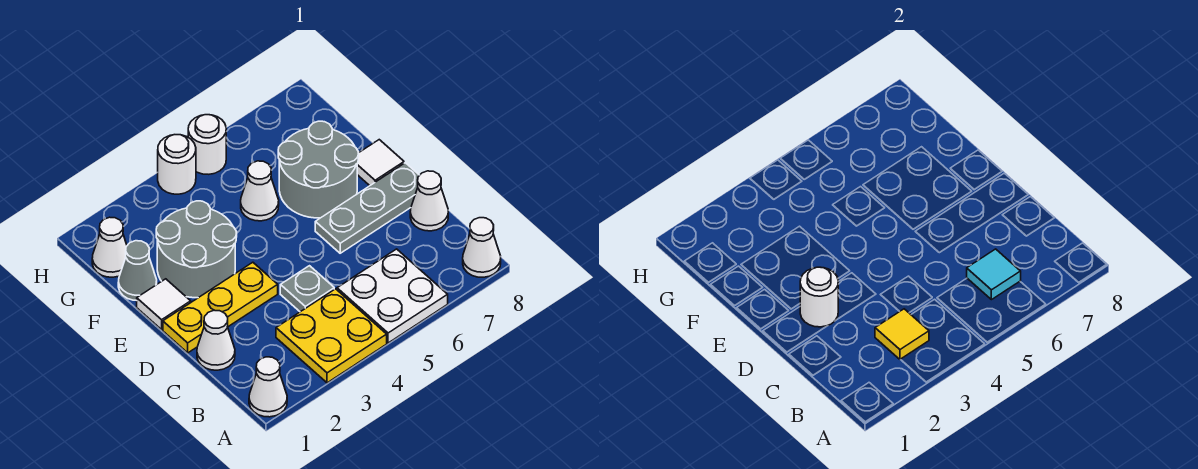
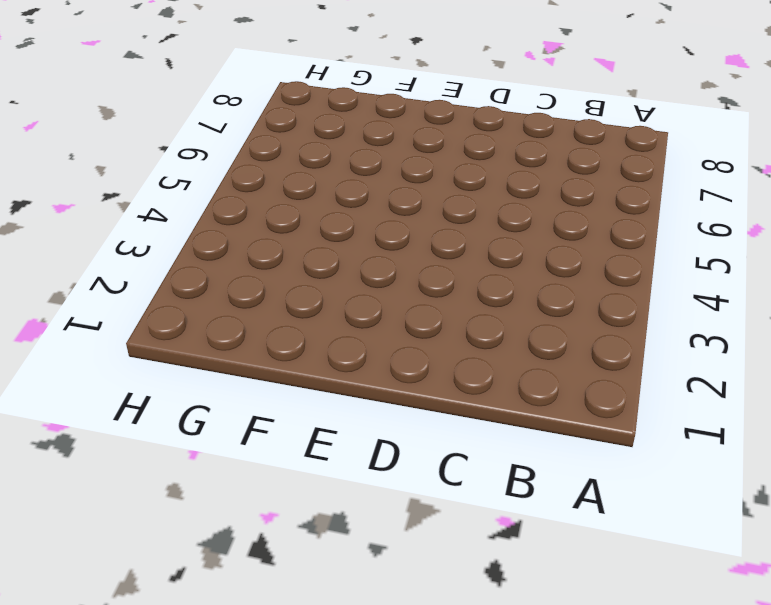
none -> white cone A1 level 1
none -> yellow plate A3:B4 level 1
none -> white plate A5:B6 level 1

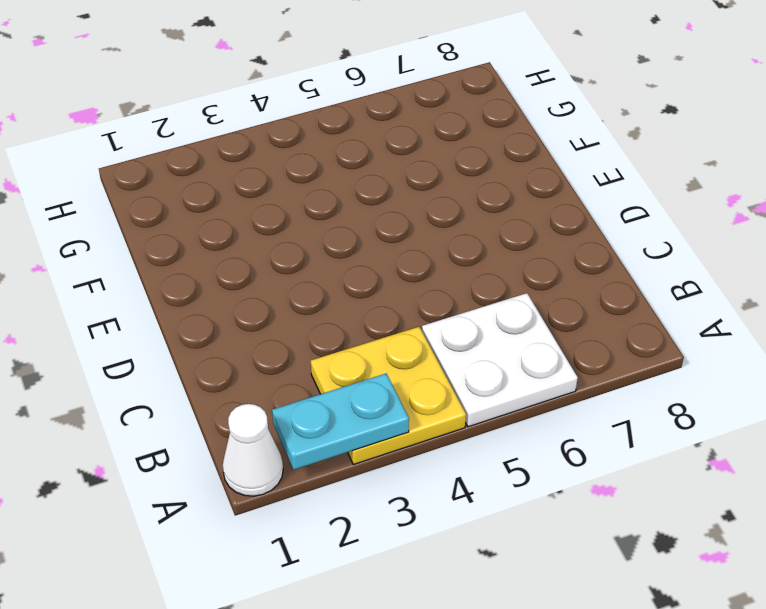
cyan plate A2:A3 level 2 -> none
none -> white cone A8 level 1
none -> white cone C1 level 1
none -> grey plate C4 level 1

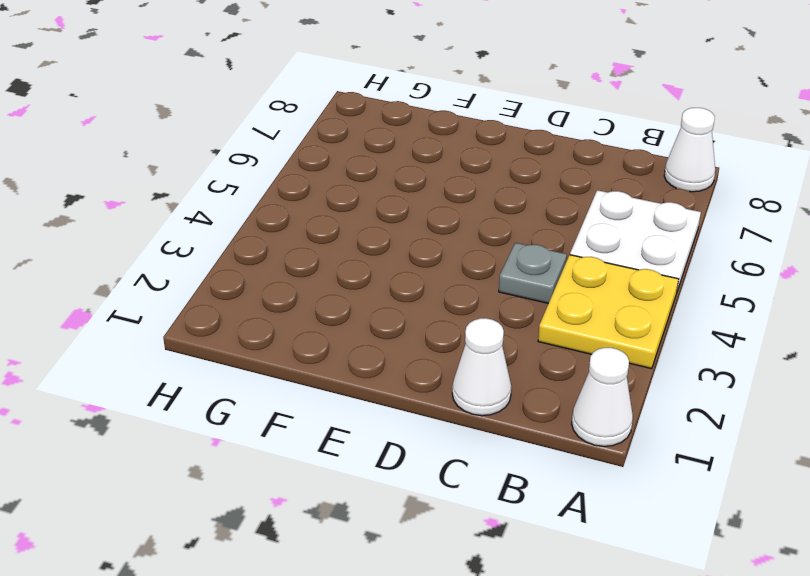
none -> white cone C8 level 1
none -> yellow plate D1:D3 level 1
none -> grey plate D6:D8 level 1

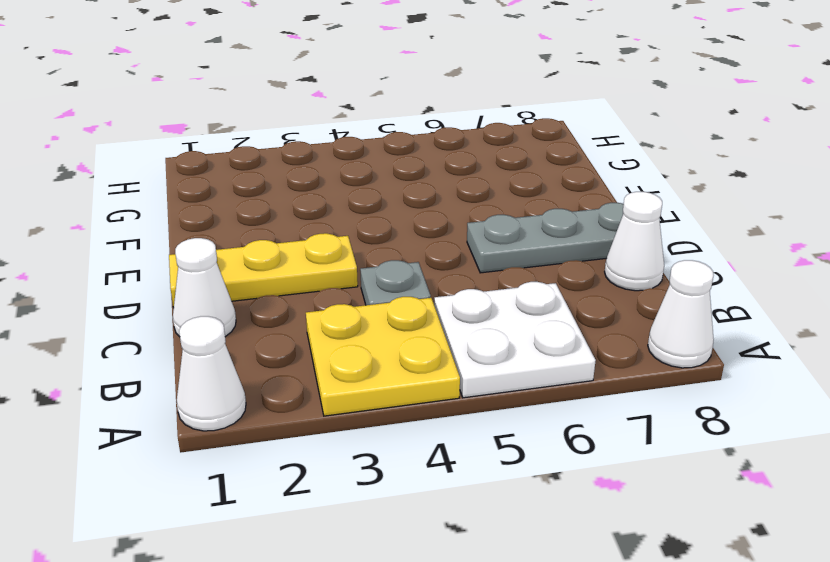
none -> white tile E1 level 1
none -> grey round brick E2:F3 level 1
none -> grey round brick E6:F7 level 1

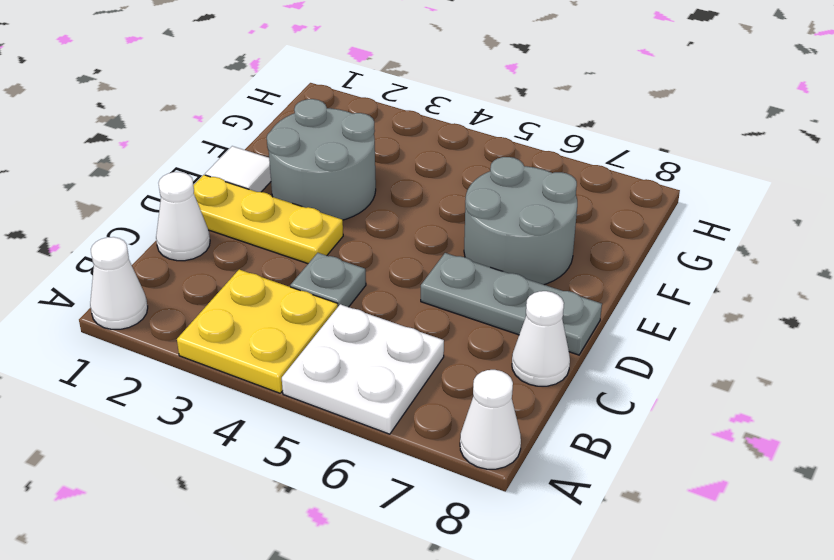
none -> white tile E8 level 1
none -> grey cone F1 level 1
none -> white cone F5 level 1

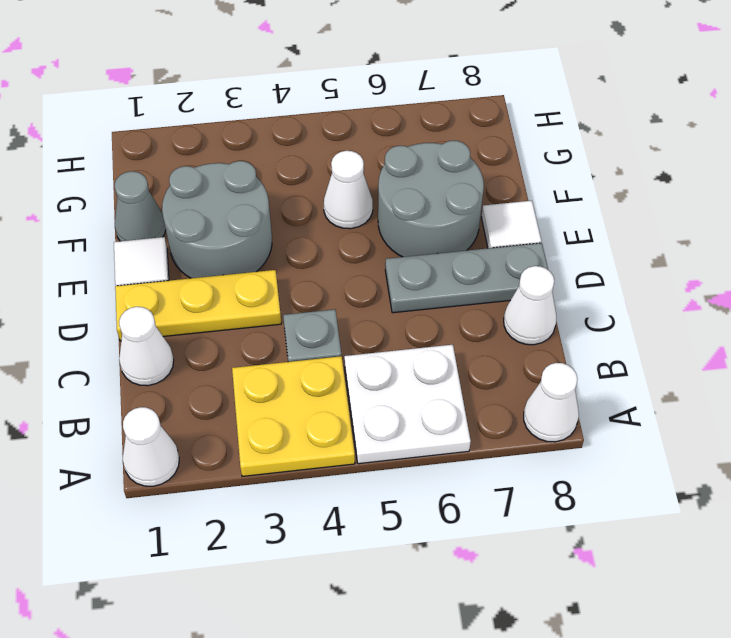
none -> white cone G1 level 1
none -> white round brick H4 level 1
none -> white round brick H5 level 1

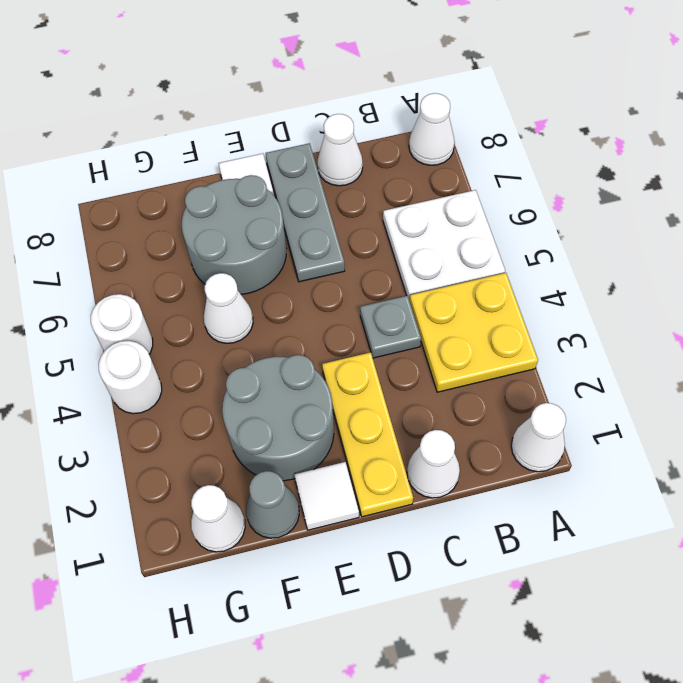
none -> yellow tile B3 level 2
none -> cyan tile B6 level 2
none -> white round brick D2 level 2

